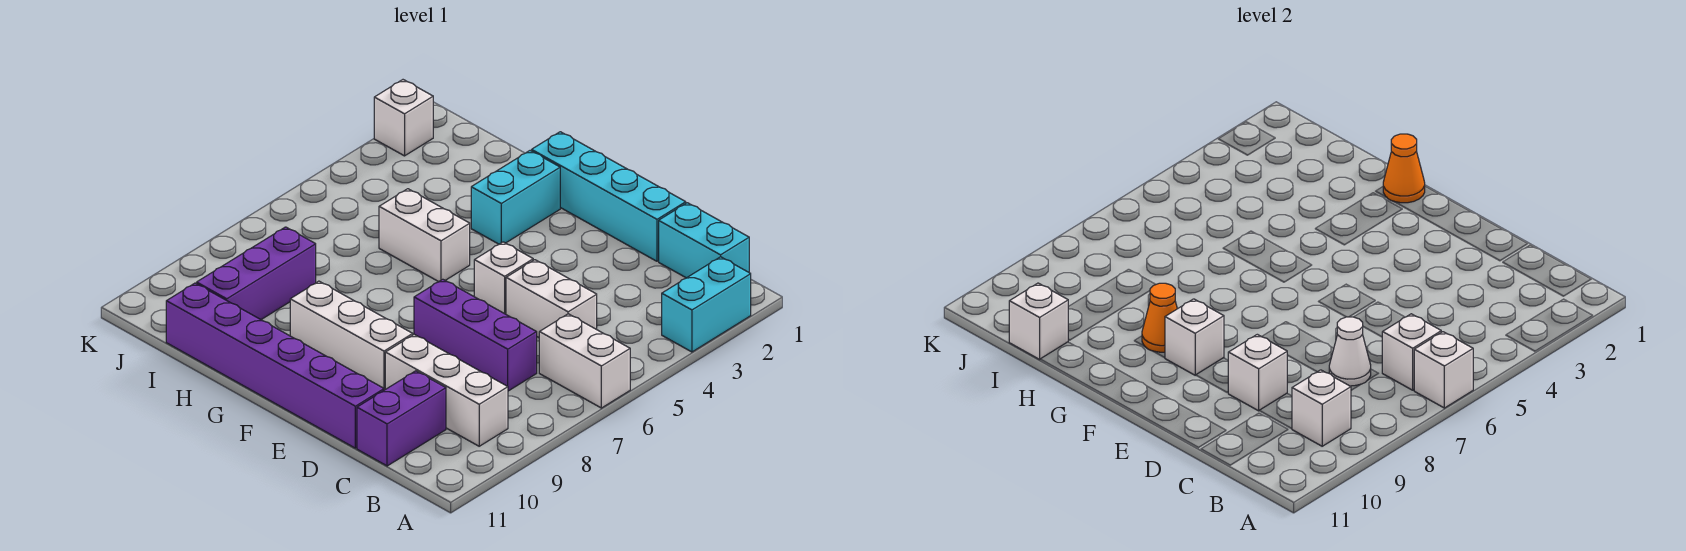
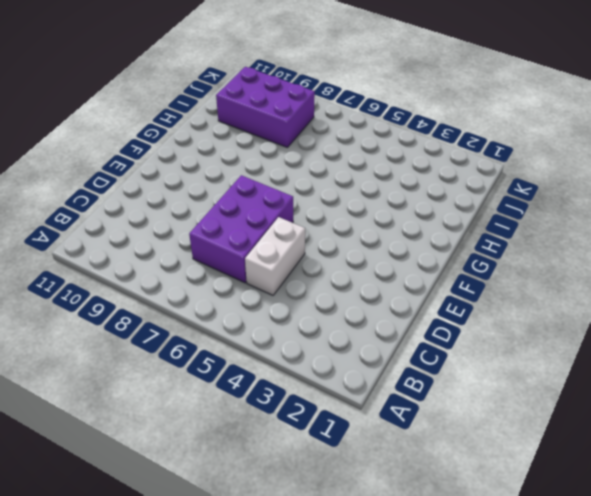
purple brick C6:E7 level 1 -> purple brick C7:E7 level 1
purple brick I8:J10 level 1 -> purple brick I8:I10 level 1
none -> cyan brick A2:A3 level 1
none -> white brick A6:B6 level 1
none -> cyan brick B1:C1 level 1

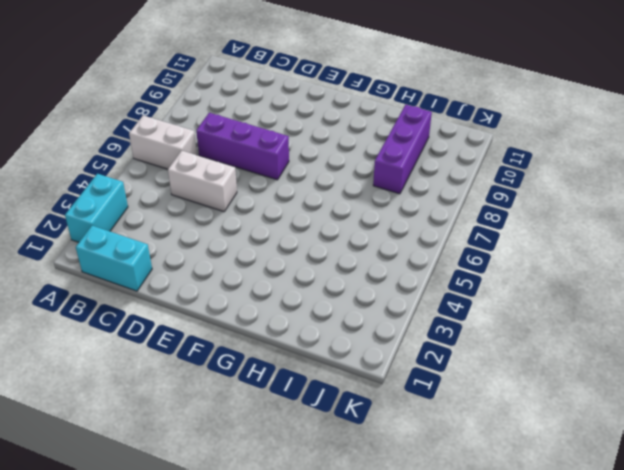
none -> white brick B9:D9 level 1
none -> purple brick C10:C11 level 1
none -> cyan brick D1:G1 level 1

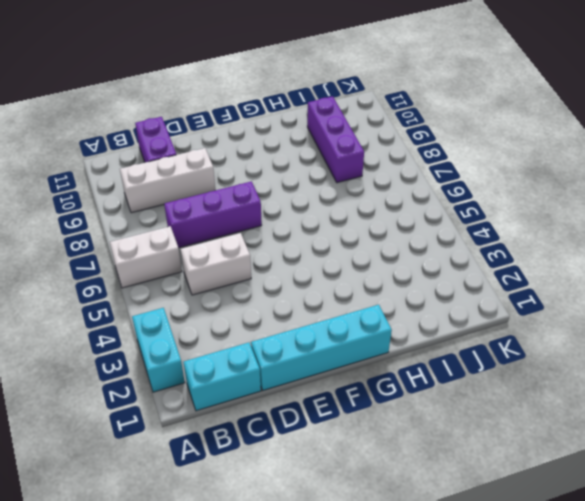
none -> purple brick D11:I11 level 1
none -> white brick E5 level 1
none -> white brick E9:G9 level 1

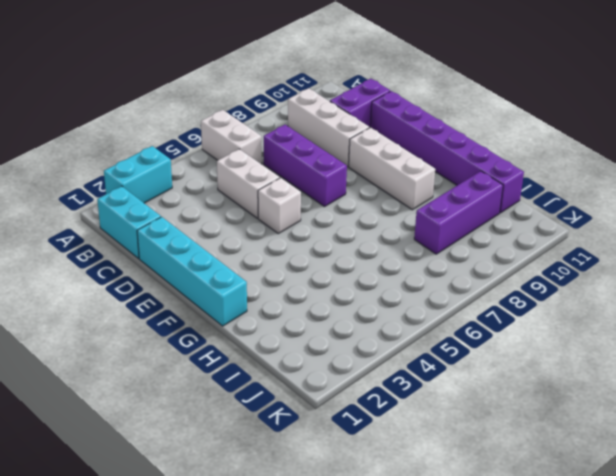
none -> cyan brick G2:G3 level 1
none -> white brick G5:H5 level 1
none -> white brick K2 level 1

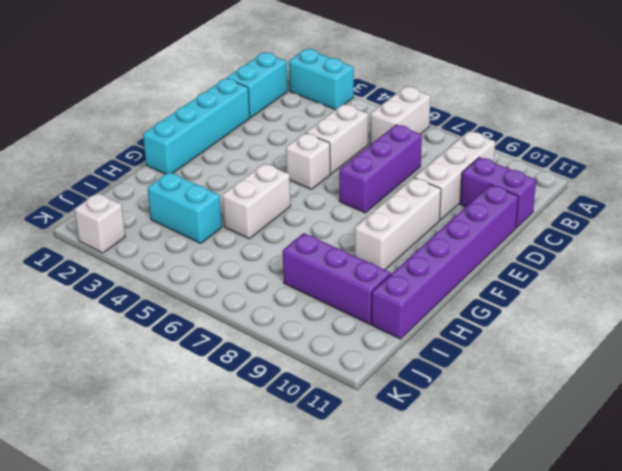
cyan brick I3:I4 level 1 -> cyan brick G2:G3 level 1
none -> white brick A6 level 2
none -> white brick B6 level 2
none -> white brick B9 level 2

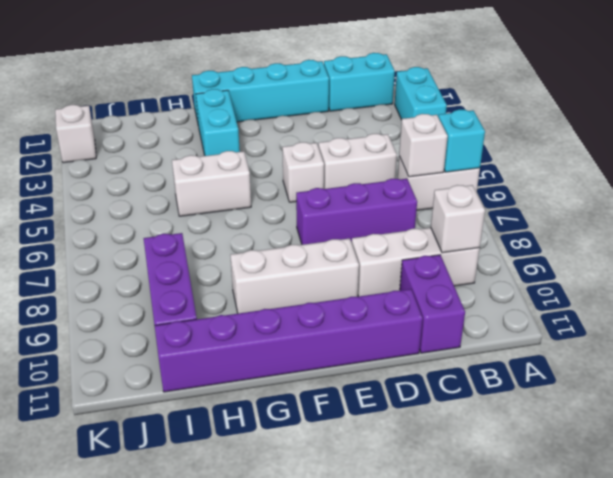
cyan brick A6 level 2 -> white brick A6 level 2
none -> white cone C7 level 2
none -> white brick D9 level 2
none -> white brick F9 level 2

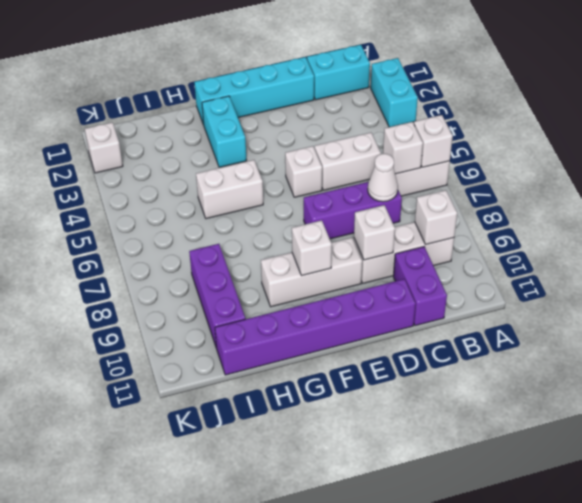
none -> orange cone G1 level 2
none -> orange cone G9 level 2
none -> white brick I11 level 2

